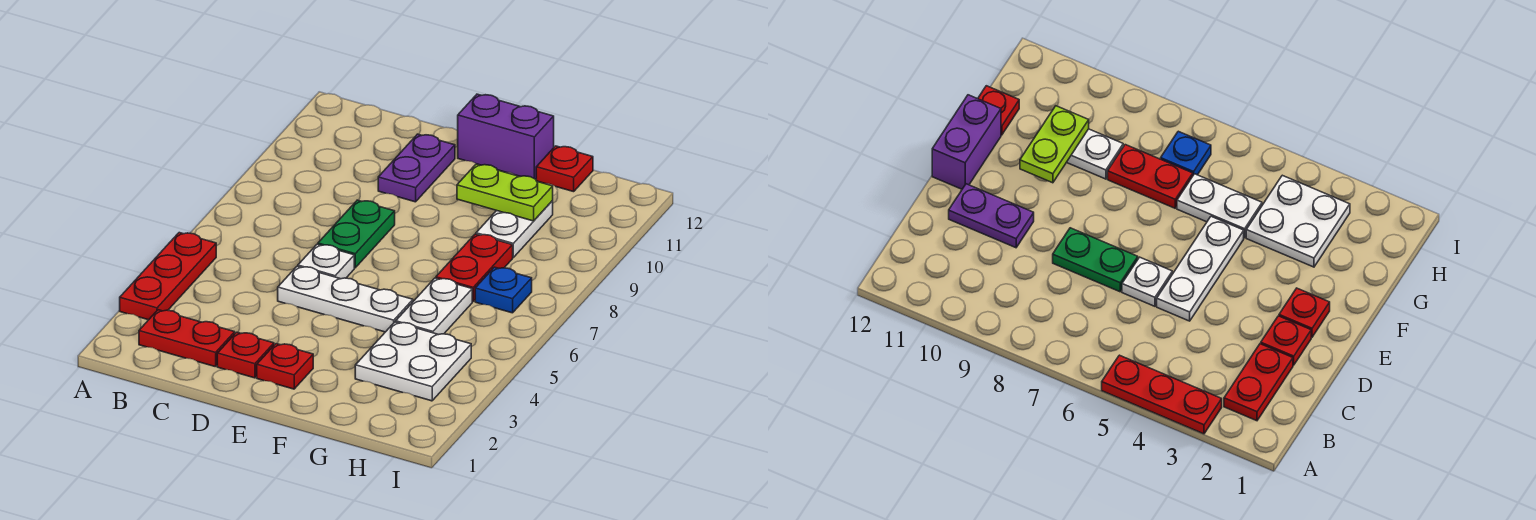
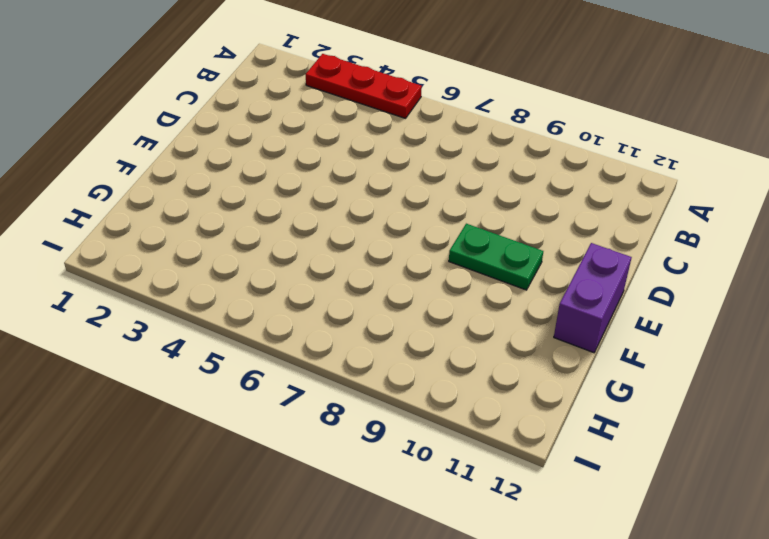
green plate E9:E10 level 1 -> green plate D7:D8 level 1
none -> red plate B2:C2 level 1
none -> red plate D2 level 1
none -> white plate D5:F5 level 1

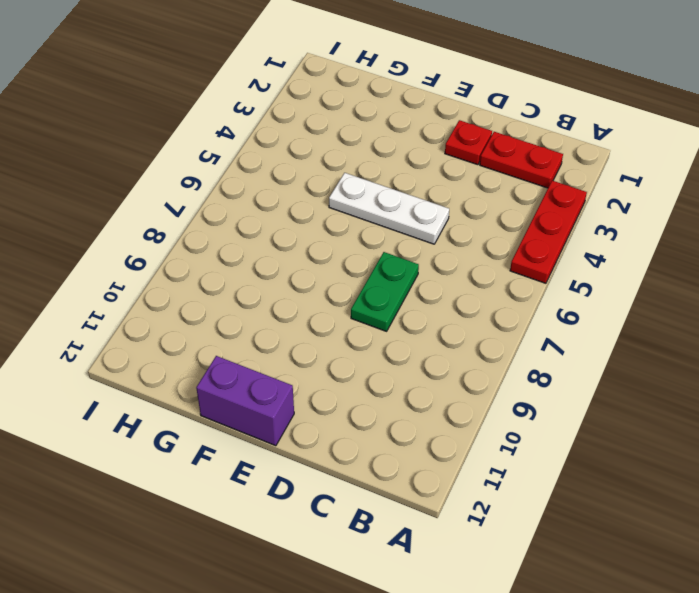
none -> white plate D6 level 1
none -> purple plate D10:D11 level 1
none -> red plate E2 level 1

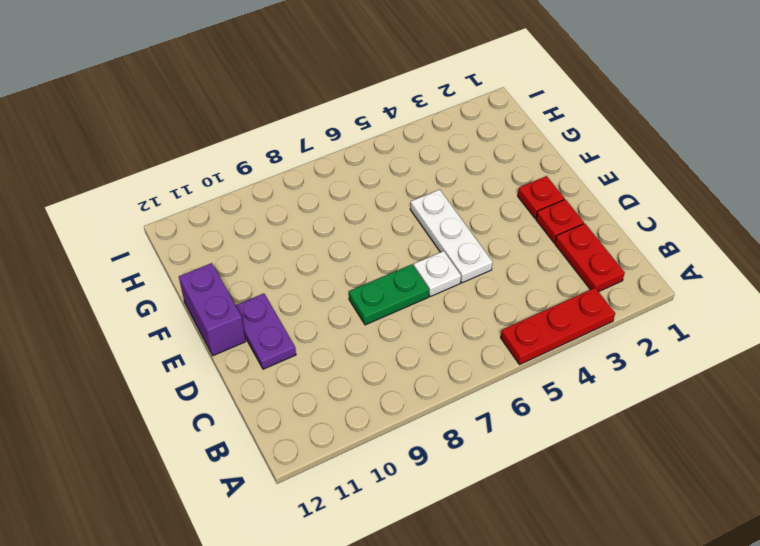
purple plate D11:E11 level 1 -> purple plate D10:D11 level 1
none -> white plate G3:H4 level 1
none -> white plate G5:G6 level 1
none -> red plate G7:G8 level 1

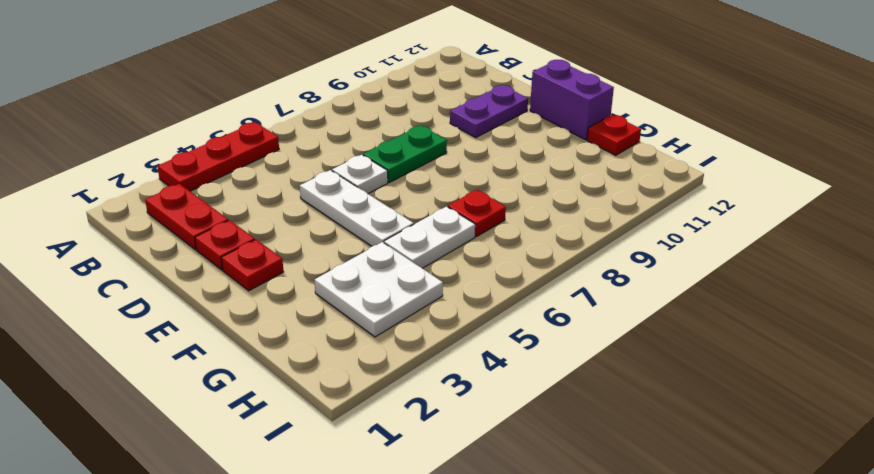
red plate G7 level 1 -> red plate G7:G8 level 1
none -> white plate G9:G10 level 1
none -> blue plate H7 level 1
none -> lime plate F10:G10 level 2

